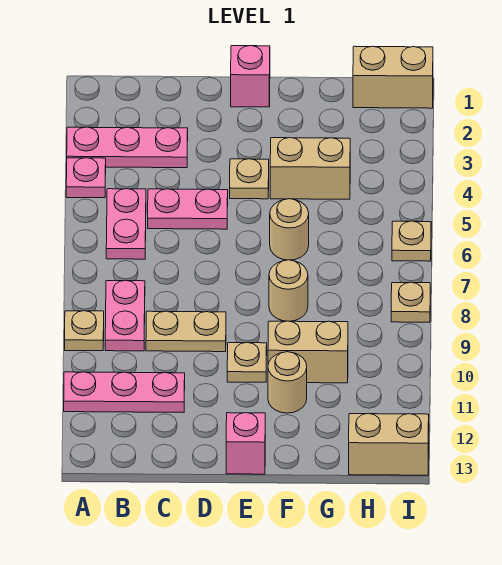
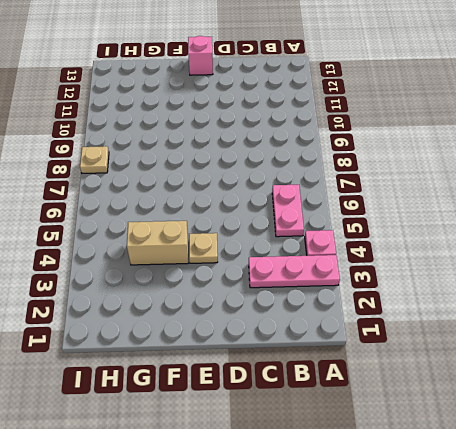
none -> tan plate A9 level 1
none -> pink plate A11:C11 level 1
none -> pink plate B8:B9 level 1

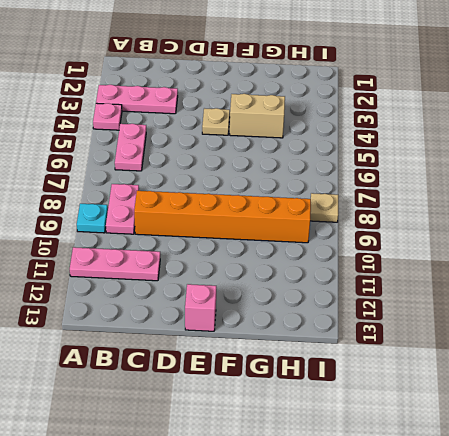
cyan plate A9 level 1 -> tan plate A9 level 1
orange brick C9:H9 level 1 -> tan plate C9:D9 level 1
none -> pink plate C5:D5 level 1
none -> pink brick E1 level 1
none -> tan plate E10 level 1

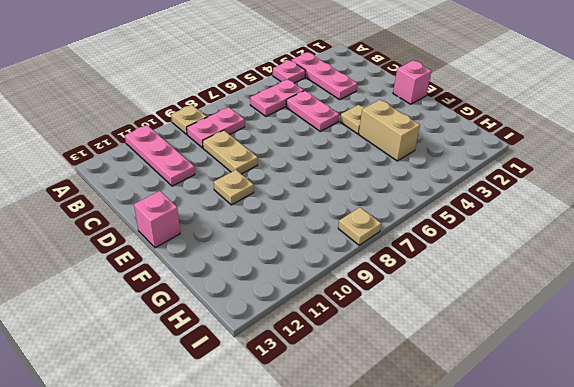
none -> tan round brick F6 level 1
none -> tan round brick F8 level 1
none -> tan brick F10:G10 level 1

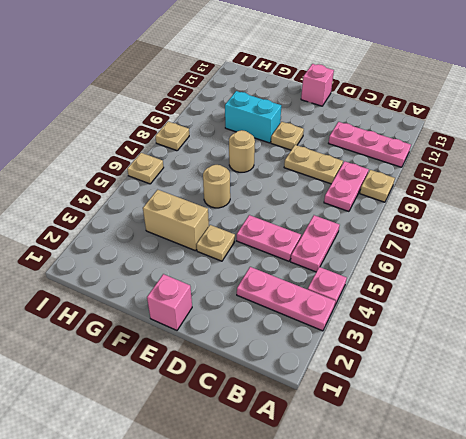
cyan brick F10:G10 level 1 -> tan brick F10:G10 level 1
none -> tan round brick F11 level 1
none -> tan brick H1:I1 level 1
none -> tan brick H13:I13 level 1

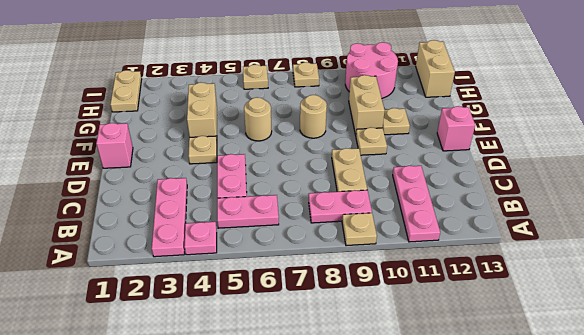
tan plate F11 level 1 -> tan round brick F11 level 1
tan plate H1:I1 level 1 -> tan brick H1:I1 level 1
pink round brick H10:I11 level 1 -> none

